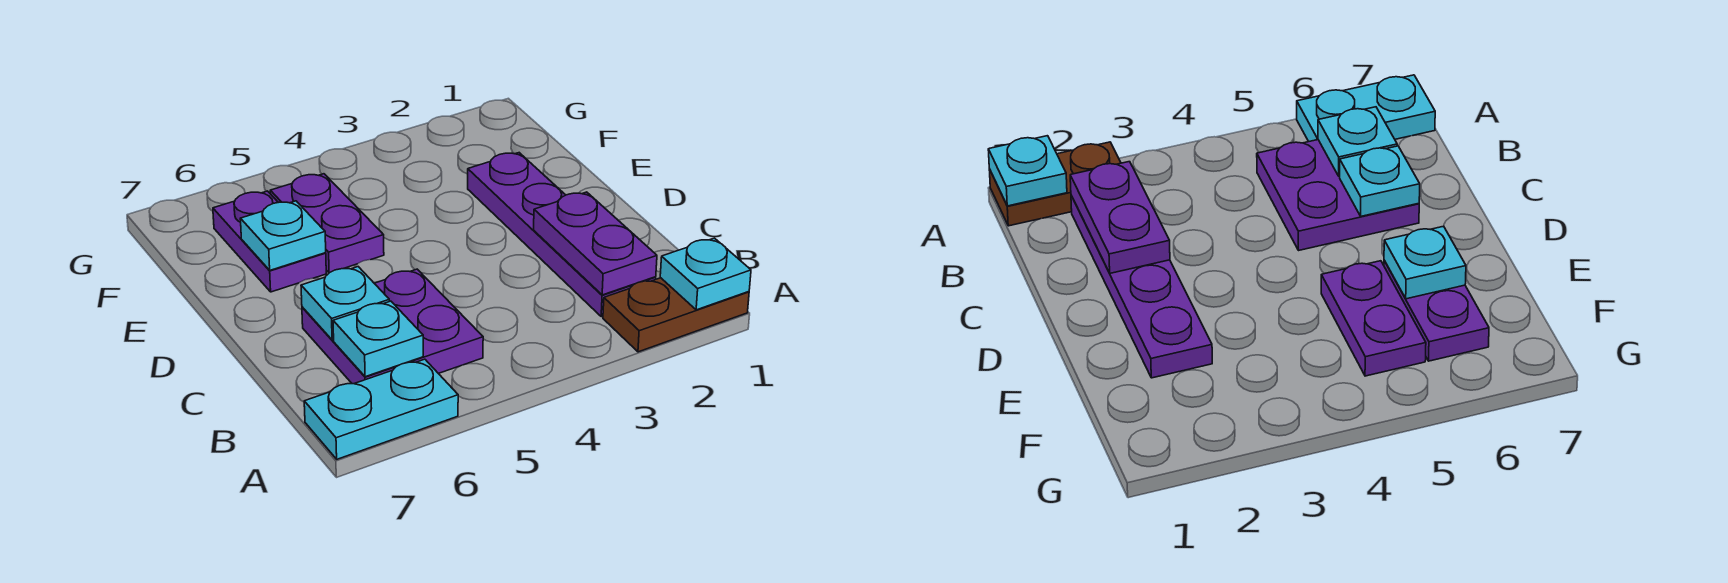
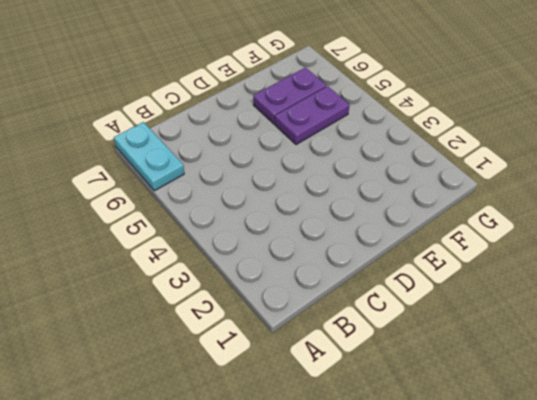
none -> brown plate A1:A2 level 1
none -> purple plate B2:E2 level 1

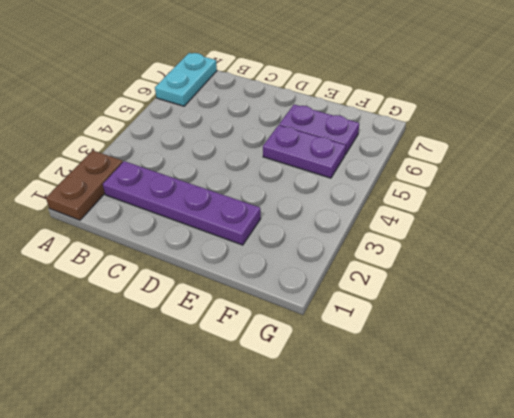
none -> purple plate B5:C6 level 1
none -> cyan plate A1 level 2

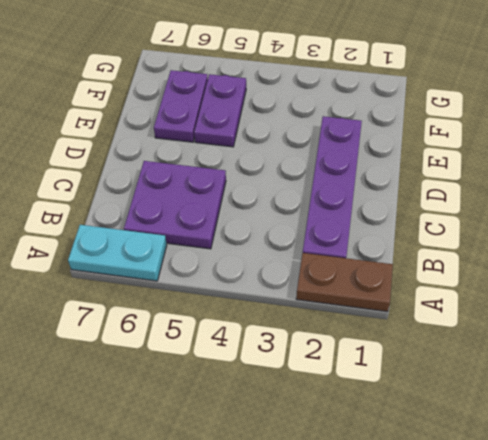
none -> cyan plate A1 level 2
none -> purple plate B2:C2 level 2

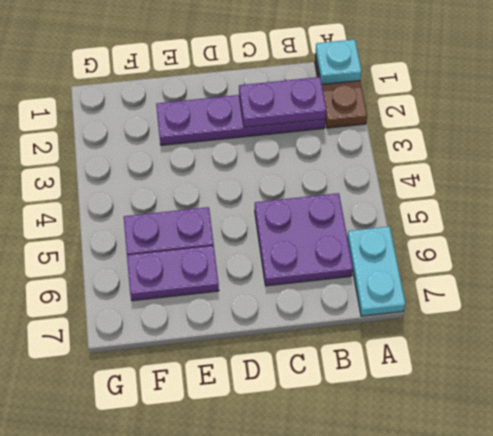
none -> cyan plate B6 level 2
none -> cyan plate C6 level 2

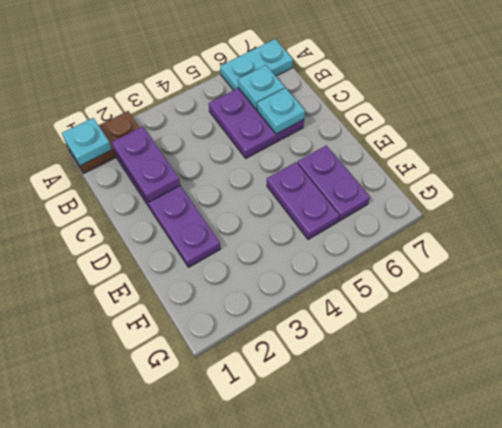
none -> cyan plate E6 level 2

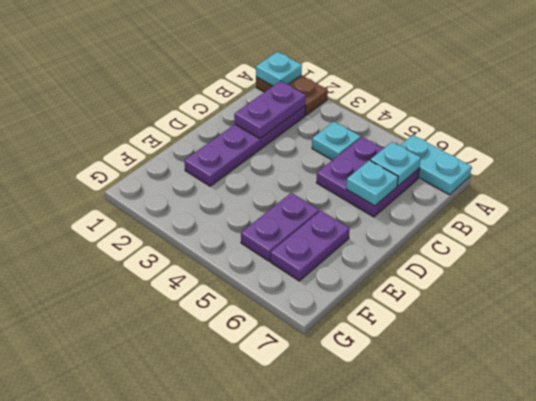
cyan plate B4 level 1 -> cyan plate E6 level 2

